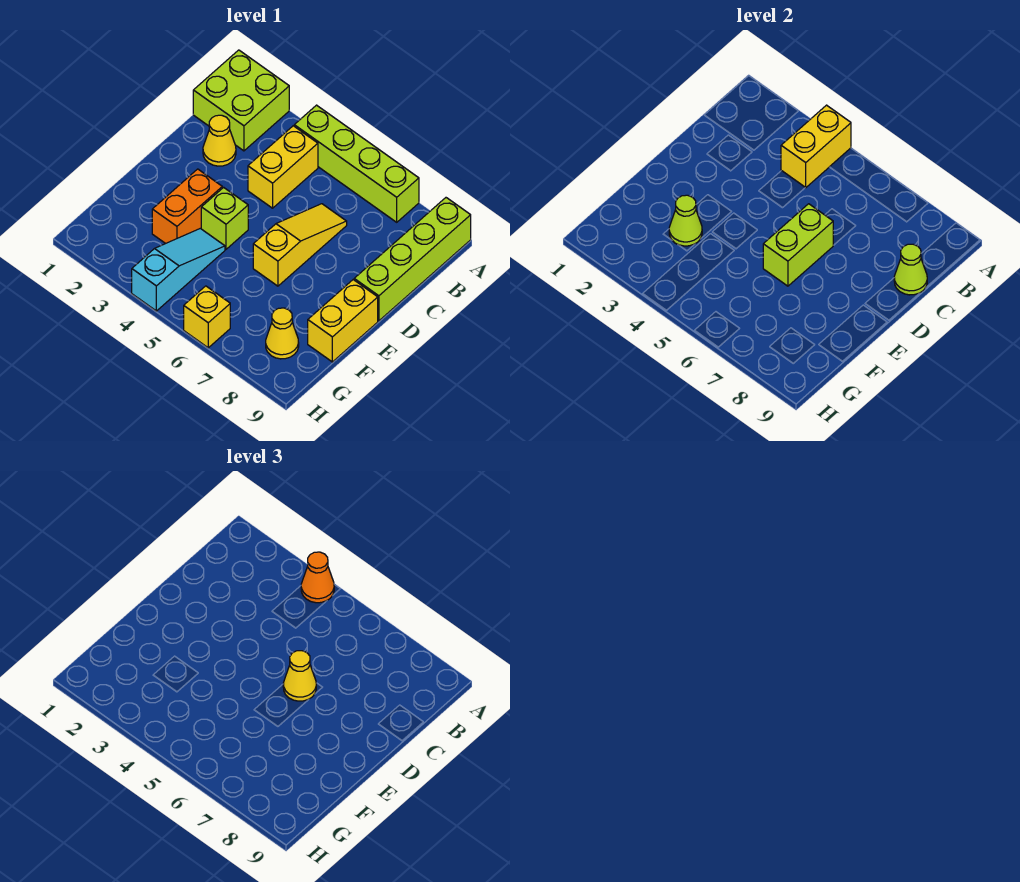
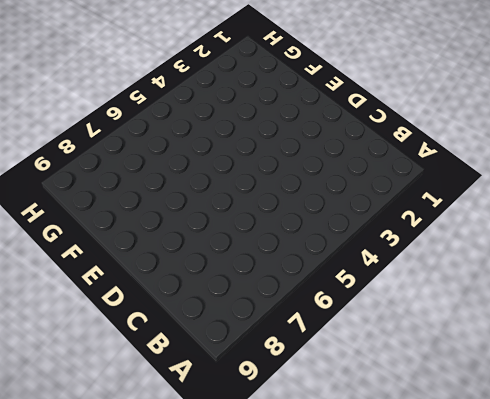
none -> lime brick A1:B2 level 1
none -> lime brick A4:A7 level 1
none -> lime brick A9:D9 level 1

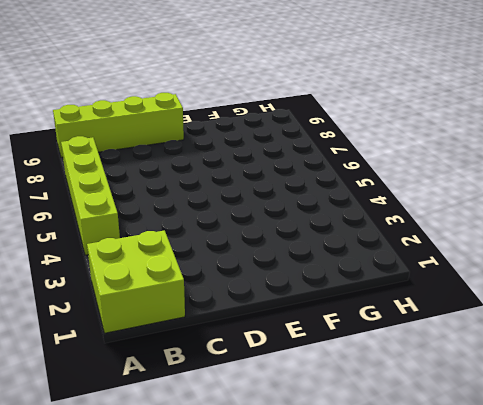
none -> yellow brick B4:C4 level 1
none -> yellow cone C2 level 1
none -> yellow slope C6:E6 level 1 top E

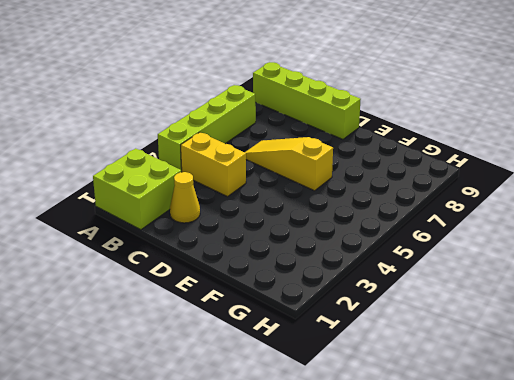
none -> orange brick E3:F3 level 1
none -> lime brick E4 level 1
none -> yellow brick E9:F9 level 1

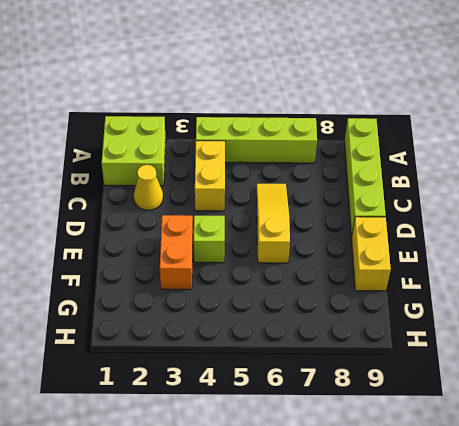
none -> cyan slope F4:H4 level 1 top H
none -> yellow cone G8 level 1
none -> yellow brick H6 level 1

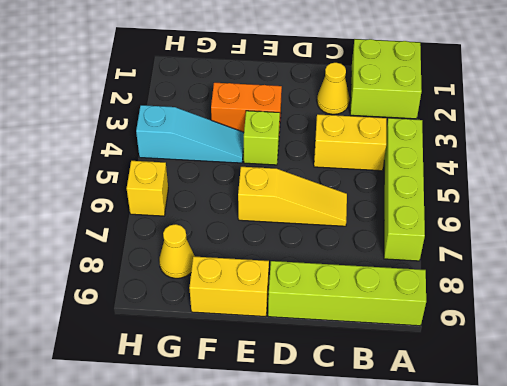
none -> yellow brick A4:B4 level 2
none -> lime cone C9 level 2
none -> lime brick D6:E6 level 2

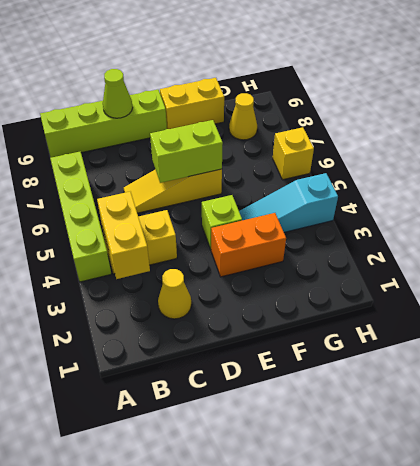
yellow brick B3:B4 level 2 -> yellow brick A4:B4 level 2
none -> lime brick A1:B2 level 1
none -> lime cone F3 level 2
none -> orange cone A4 level 3

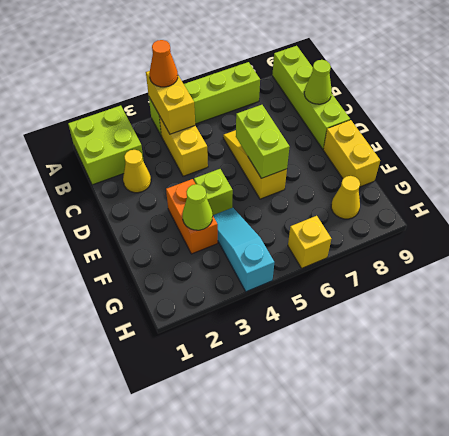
none -> yellow cone D6 level 3

